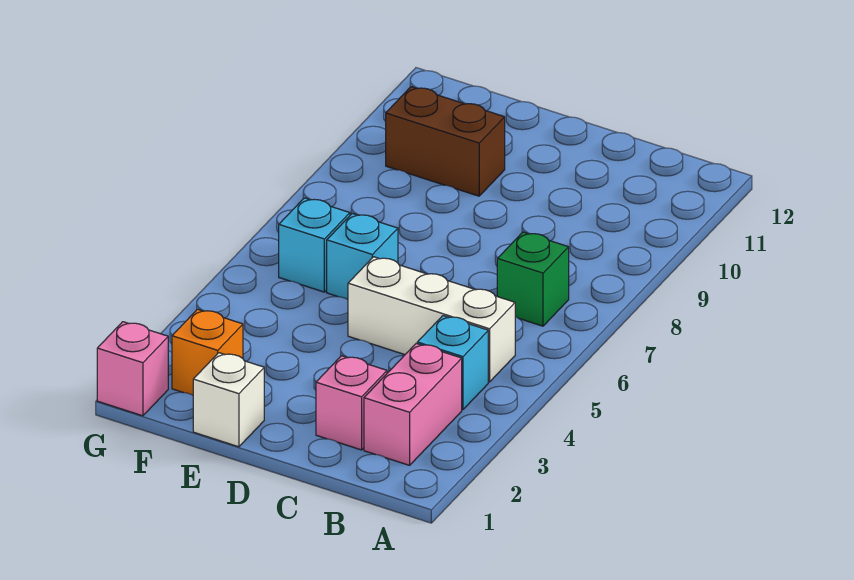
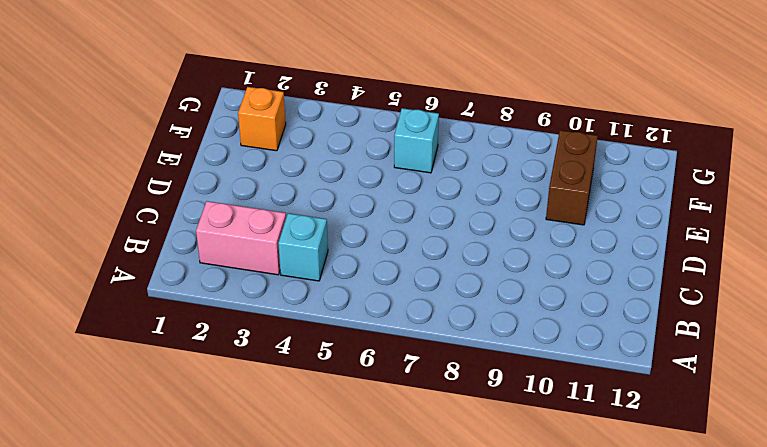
none -> white brick B5:D5 level 1
none -> green brick B7 level 1

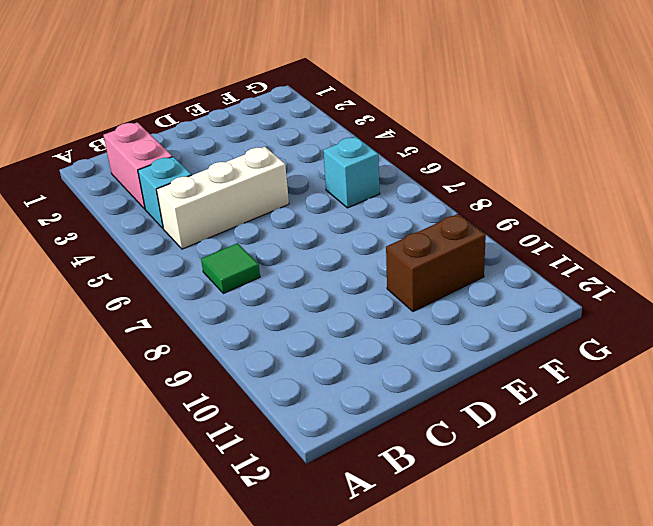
green tile B7 level 1 -> green brick B7 level 1
none -> pink brick C2 level 1
none -> white brick E1 level 1

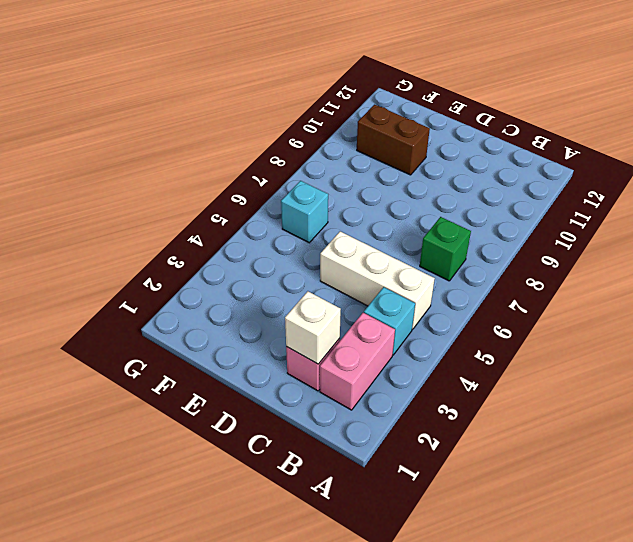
white brick C2 level 2 -> white brick E1 level 1
none -> cyan brick E6 level 1
none -> orange brick F2 level 1

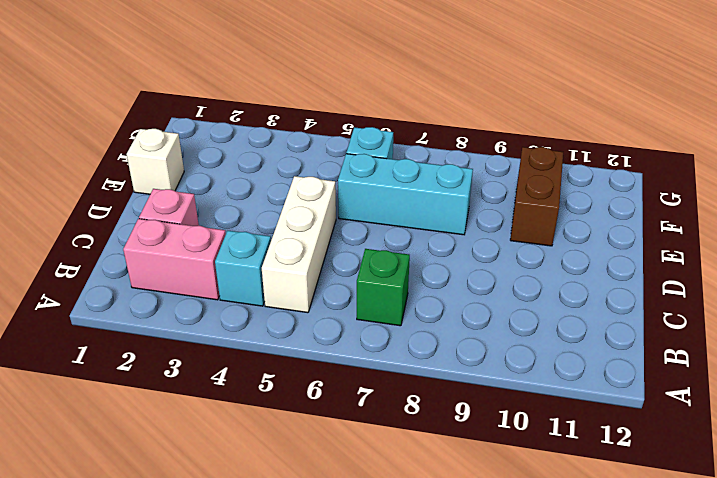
cyan brick E6:E8 level 1 -> cyan brick E6 level 1
none -> orange brick F2 level 1
none -> pink brick G1 level 1

